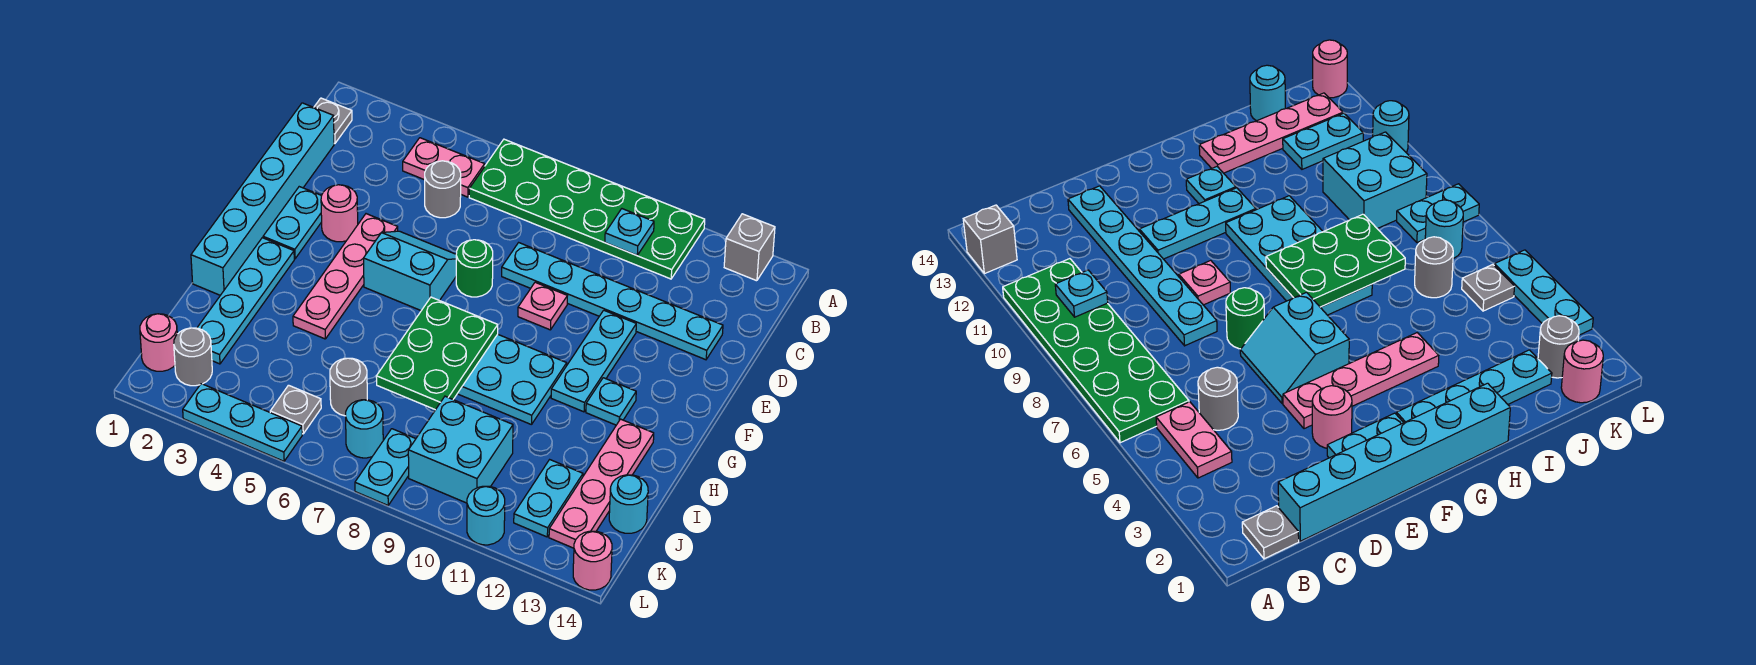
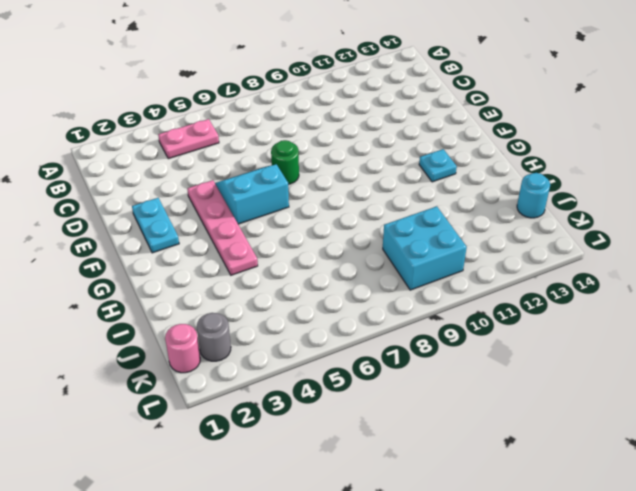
none -> green plate A6:B11 level 1
none -> grey brick A13 level 1
none -> grey plate B1 level 1
none -> cyan brick C1:H1 level 1

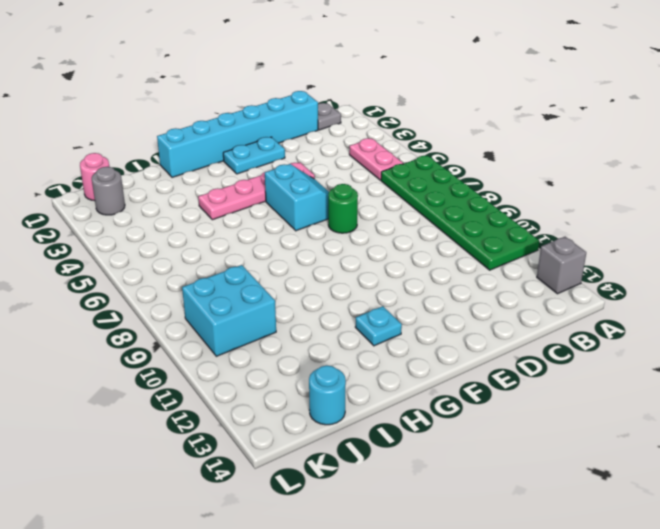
none -> grey round brick C5 level 1
none -> cyan plate D8:D13 level 1
none -> pink round brick E3 level 1
none -> pink plate E9 level 1

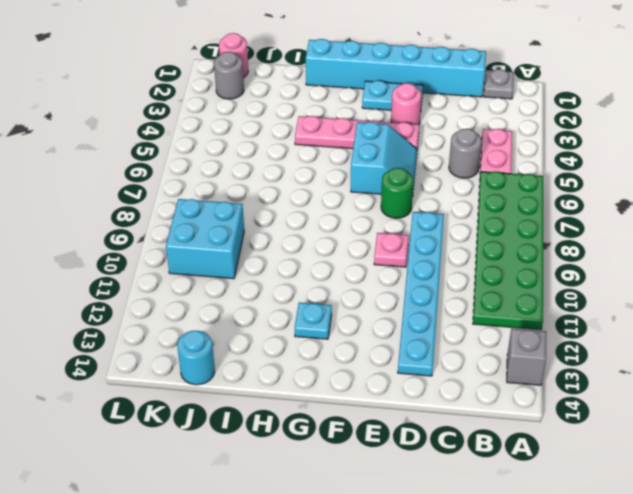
none -> cyan plate E11:G11 level 1
none -> cyan plate G2:J2 level 1
none -> cyan plate G7:H10 level 1
none -> pink plate H13:K13 level 1

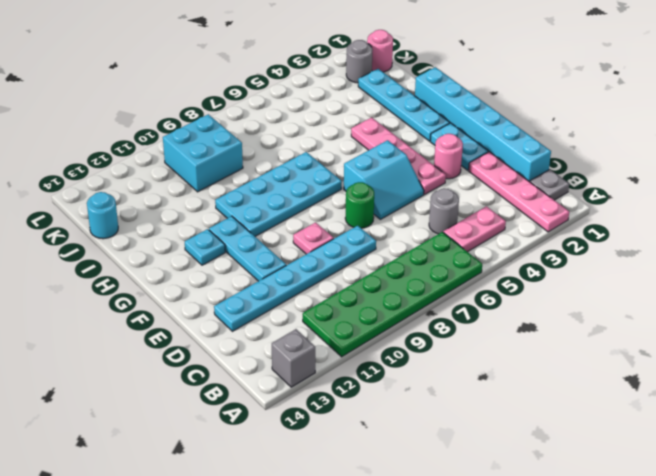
pink plate A2:D2 level 1 -> pink plate H13:K13 level 1
none -> grey round brick J6 level 1
none -> cyan plate J12:K12 level 1
none -> grey plate K5 level 1
none -> cyan round brick K7 level 1

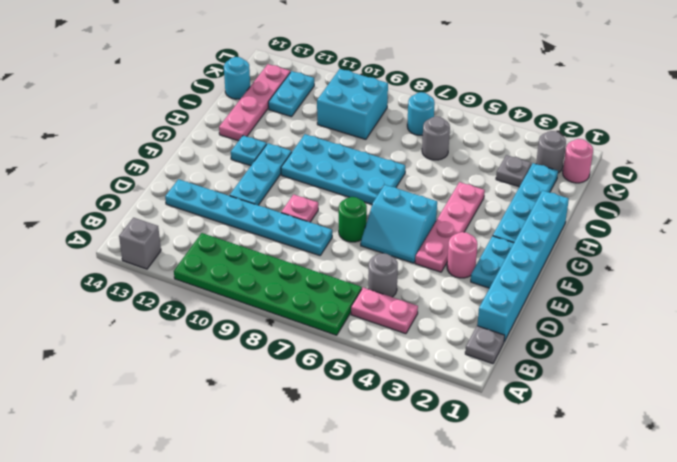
grey plate J3 level 1 -> grey plate K5 level 1
none -> cyan plate K8:L8 level 1
none -> cyan plate L3:L5 level 1
none -> cyan round brick L11 level 1
none -> pink round brick L14 level 1

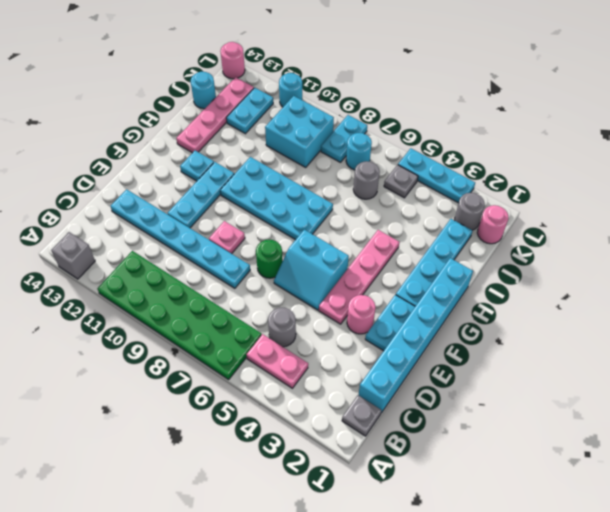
none -> cyan plate B10 level 2
none -> green plate G7:I8 level 2

